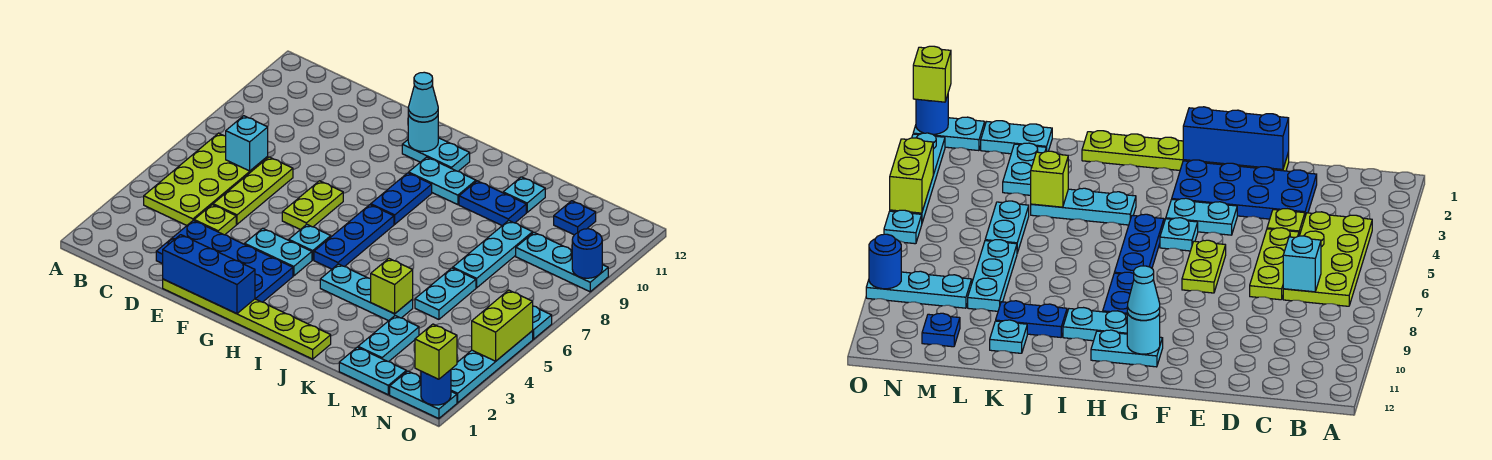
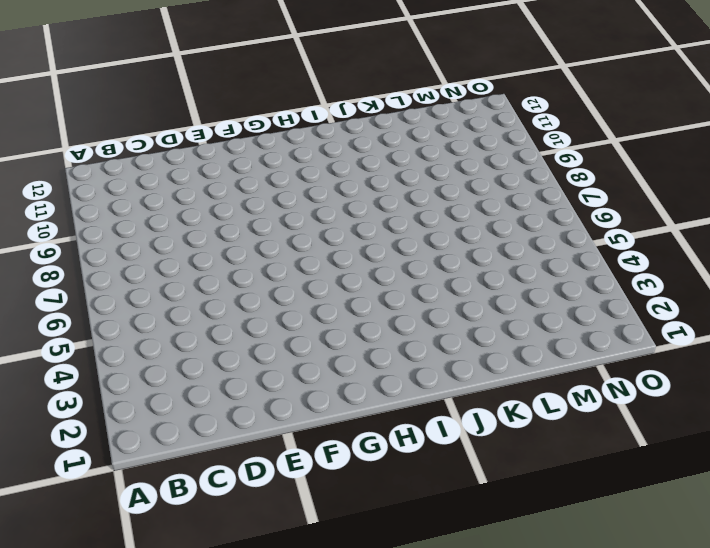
none -> lime plate B4:C7 level 1
none -> blue plate D2:G3 level 1
none -> lime plate D4 level 1
none -> lime plate D5:D7 level 1

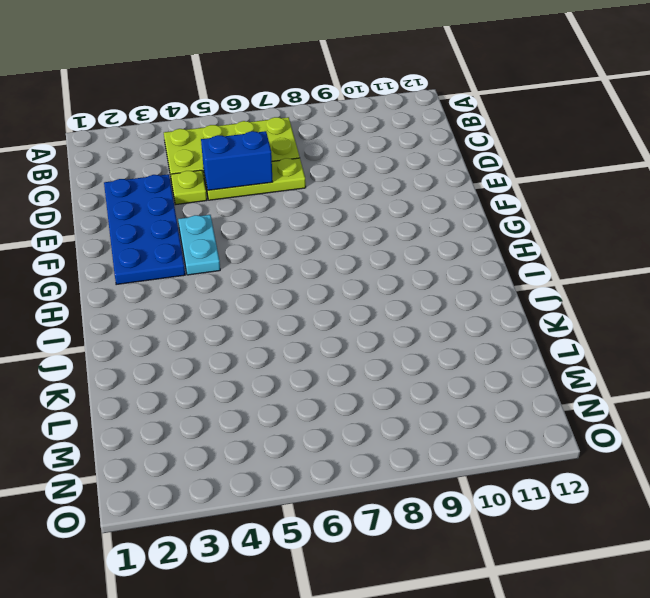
blue brick D5:D6 level 2 -> none
none -> lime plate E1:J1 level 1
none -> lime plate F6:F7 level 1
none -> cyan plate G5 level 1
none -> cyan plate G11:H11 level 1

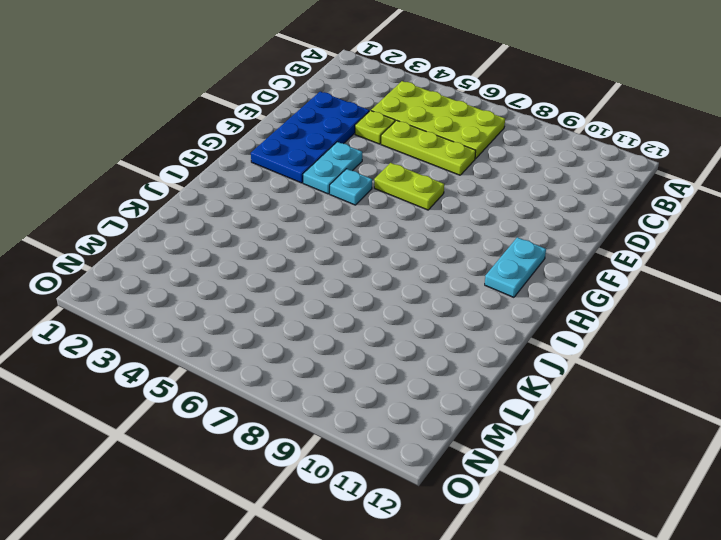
none -> lime plate E1:J1 level 1
none -> blue plate H5:H7 level 1
none -> blue plate H8:H9 level 1
none -> cyan plate H10:I10 level 1

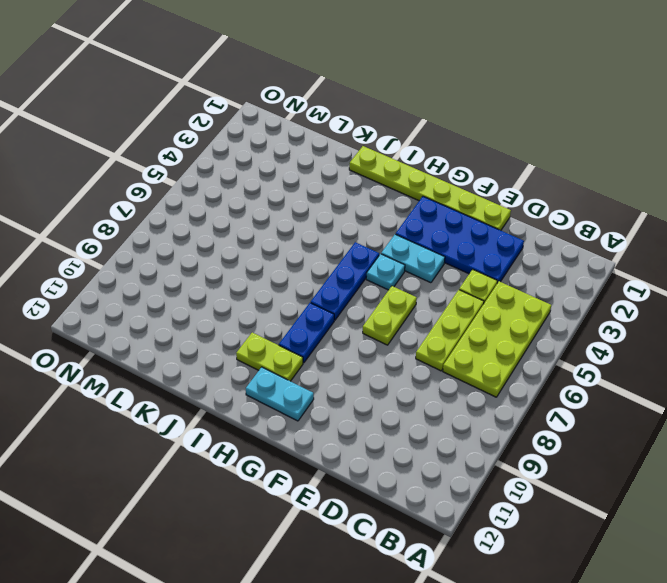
lime plate H10:I10 level 1 -> cyan plate H10:I10 level 1
none -> cyan plate I4:K4 level 1
none -> blue plate J10:K10 level 1
none -> cyan plate K11 level 1
none -> cyan plate L1:M1 level 1

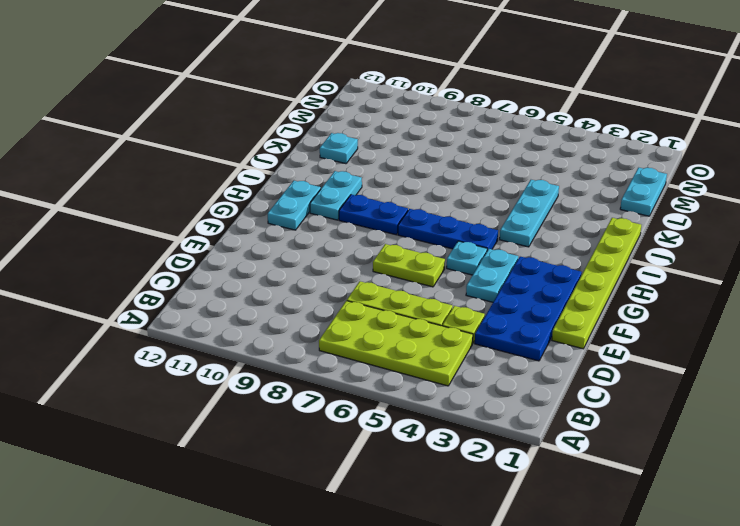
none -> blue plate J10:K10 level 1
none -> cyan plate L2:L3 level 1
none -> cyan plate L5:L6 level 1
none -> cyan plate L7:L9 level 1

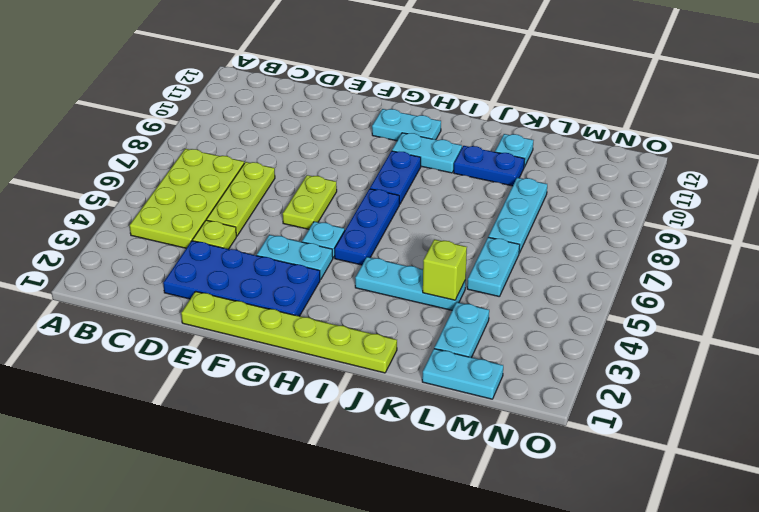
none -> cyan plate M9:O9 level 1
none -> blue plate M11 level 1
none -> cyan plate N1:O1 level 1
none -> cyan plate O2:O5 level 1

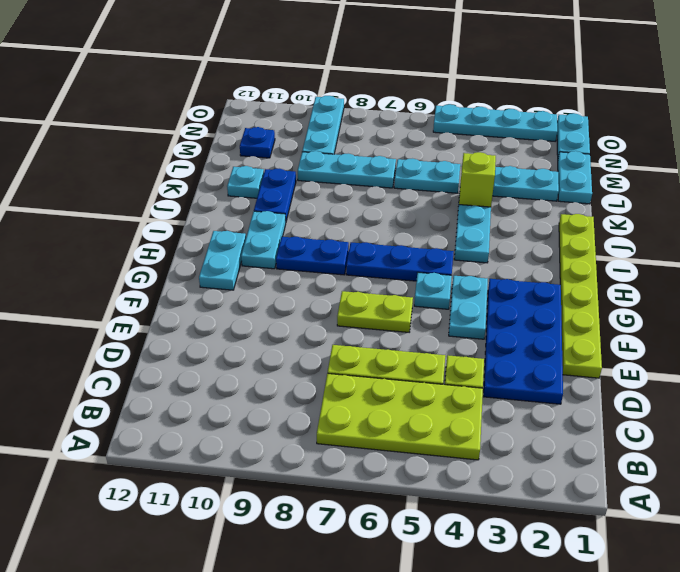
none -> cyan plate O6 level 1
none -> cyan brick C7 level 2
none -> blue brick E1:G1 level 2
none -> cyan round brick G11 level 2

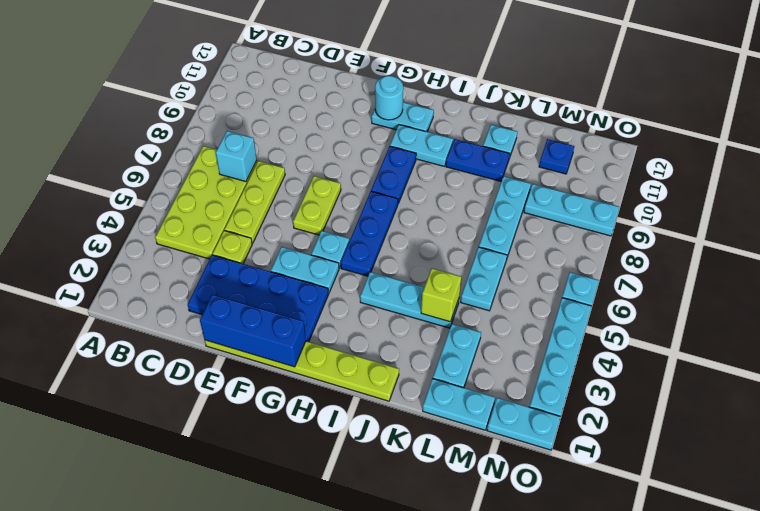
none -> blue round brick O1 level 2
none -> lime brick O4:O5 level 2
none -> blue round brick O9 level 2
none -> cyan cone G11 level 3

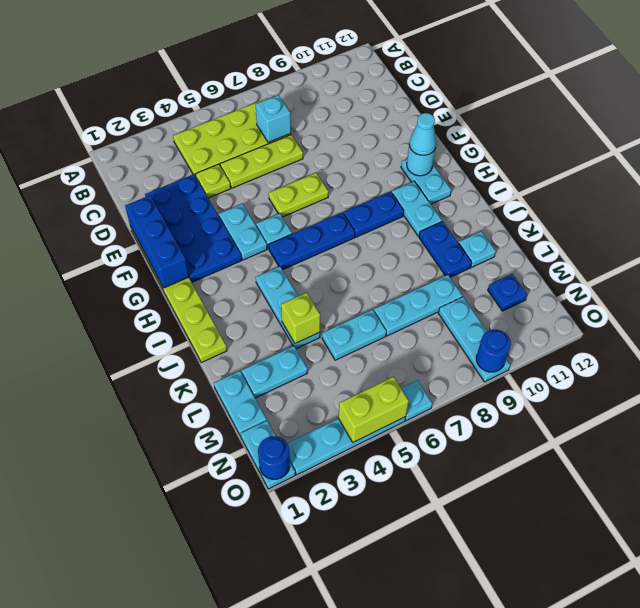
none -> lime brick O1 level 3

